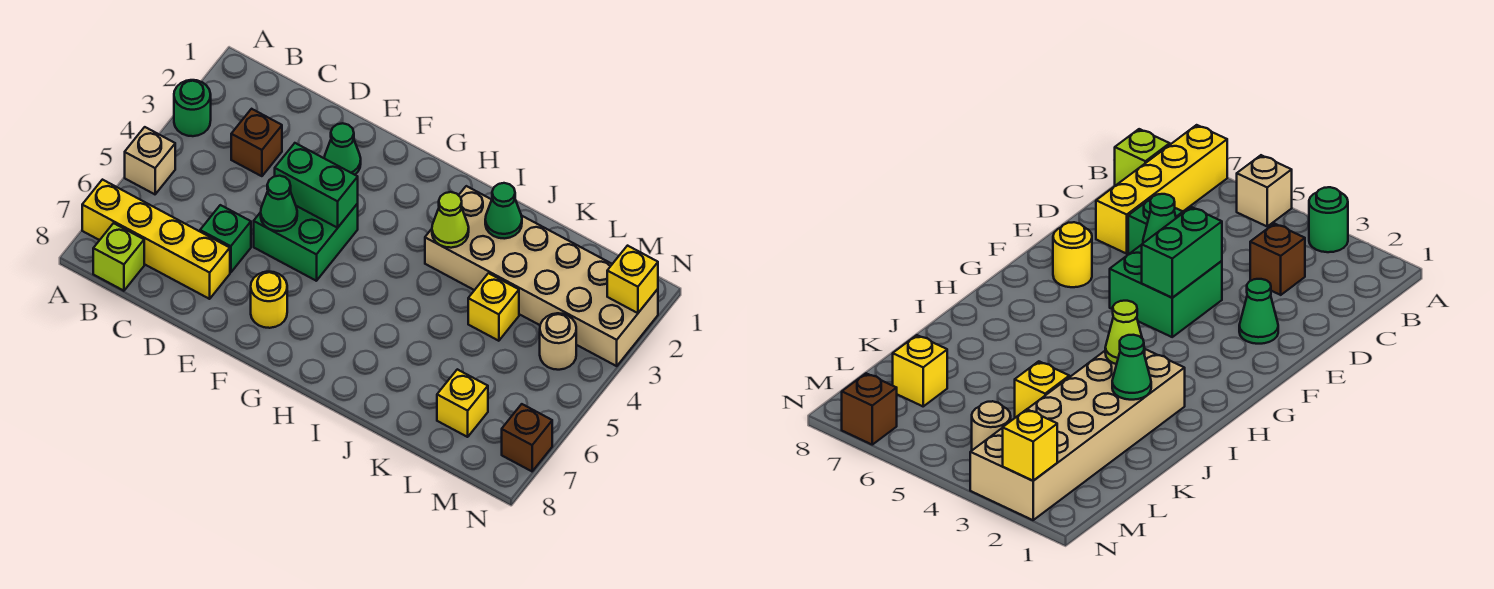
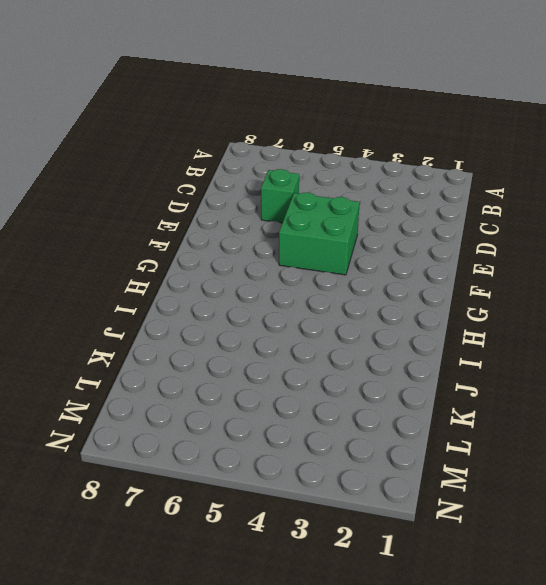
none -> green round brick A3 level 1
none -> tan brick A5 level 1
none -> yellow brick A7:D7 level 1

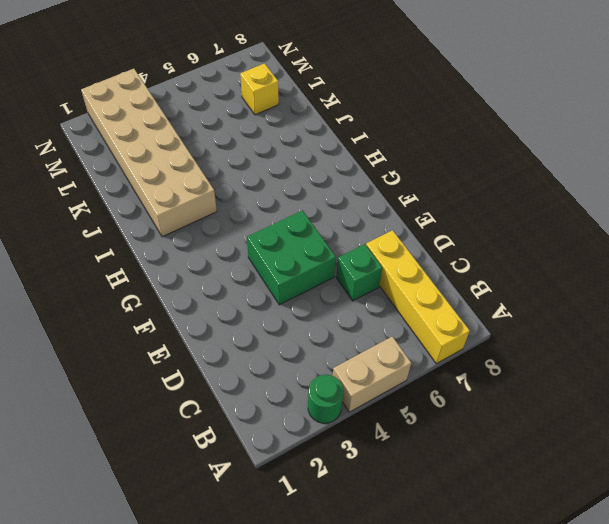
tan brick A4:A5 level 1 -> tan brick A5 level 1
none -> lime brick B8 level 1
none -> brown brick C3 level 1
none -> green cone E2 level 1

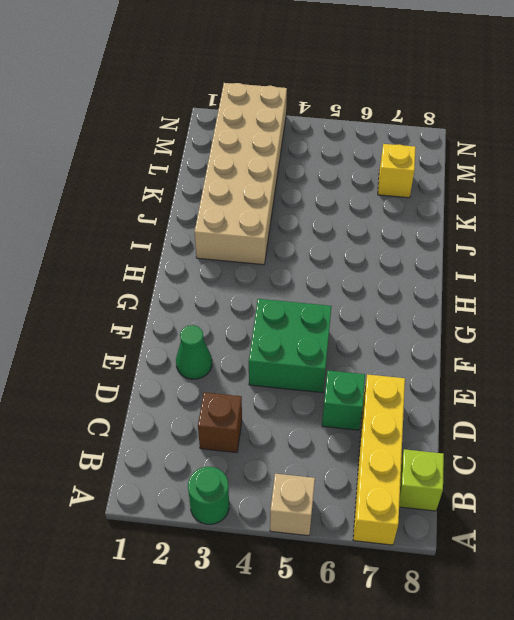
none -> yellow round brick F7 level 1
none -> yellow brick K4 level 1
none -> tan round brick M4 level 1

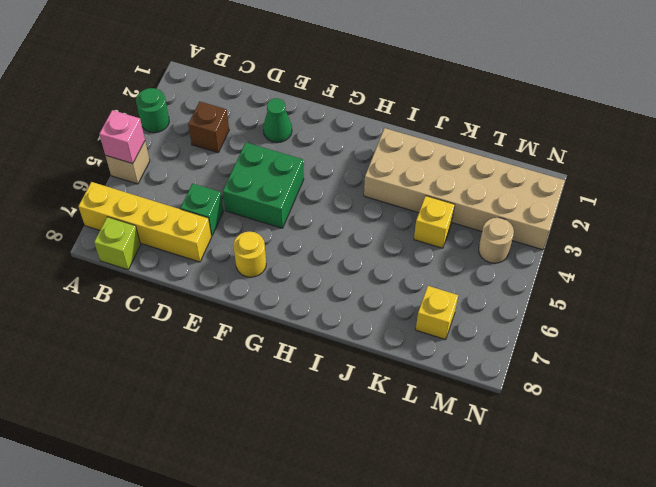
pink brick A5 level 2 -> none
none -> brown brick N7 level 1
none -> green brick E4:F4 level 2
none -> green cone E5 level 2

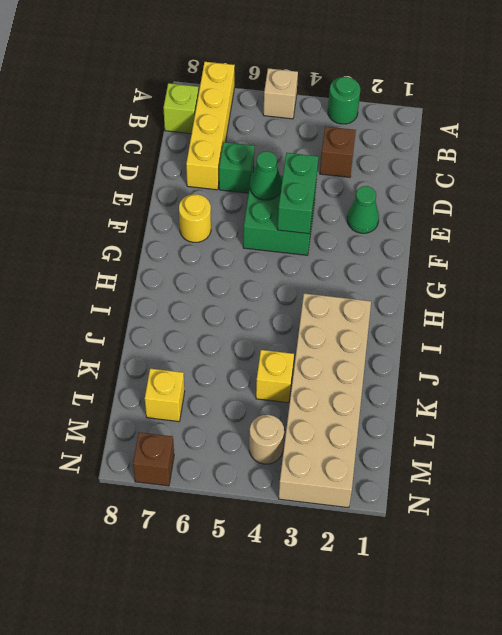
none -> lime cone I3 level 2
none -> green cone J2 level 2
none -> yellow brick N2 level 2

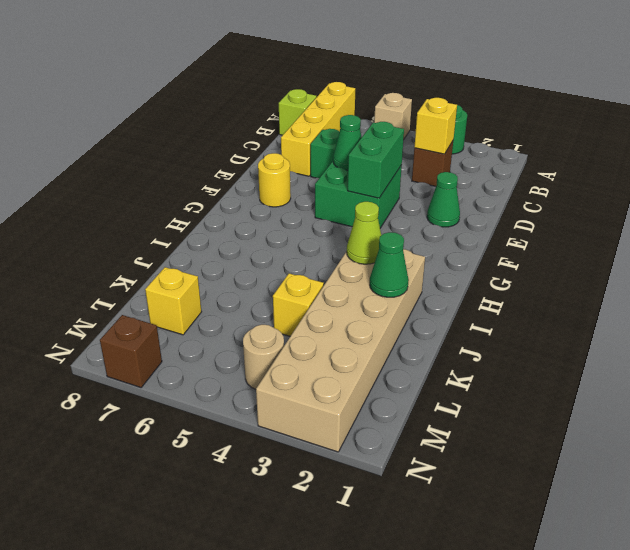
yellow brick C3 level 2 -> yellow brick N2 level 2

